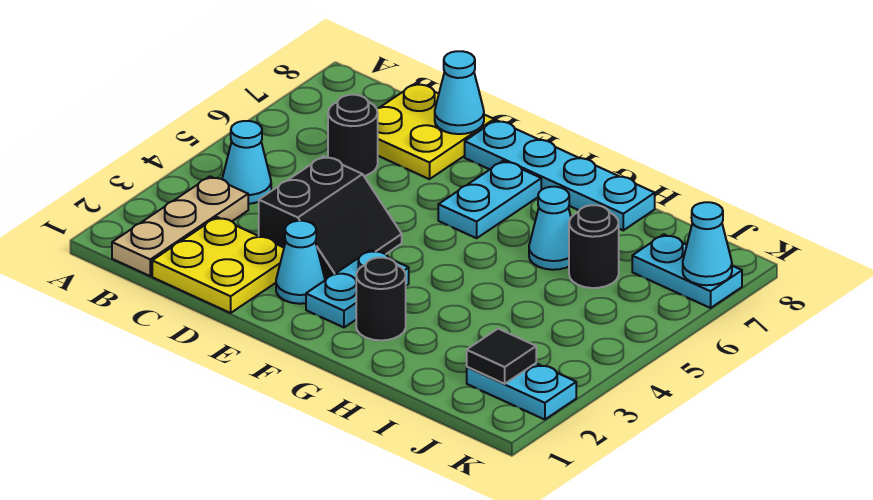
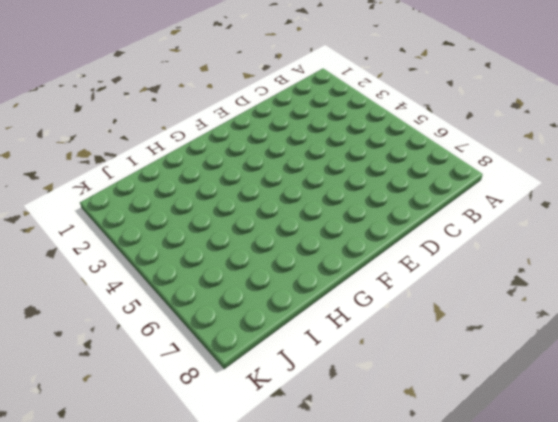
none -> tan plate B1:B3 level 1
none -> cyan cone B4 level 1
none -> yellow plate C1:D2 level 1

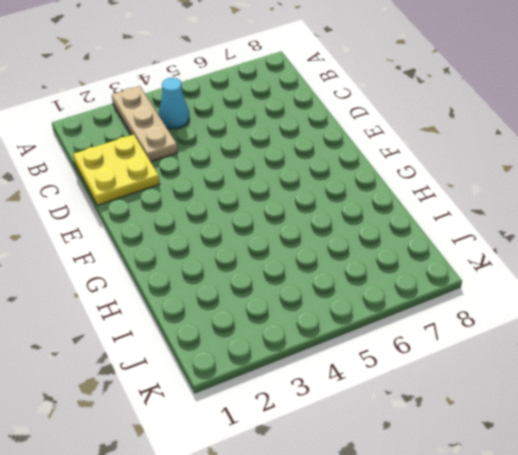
tan plate A3:C3 level 1 -> tan plate B1:B3 level 1
none -> black round brick C6 level 1
none -> yellow plate C7:D8 level 1
none -> black slope D3:E4 level 1 top D

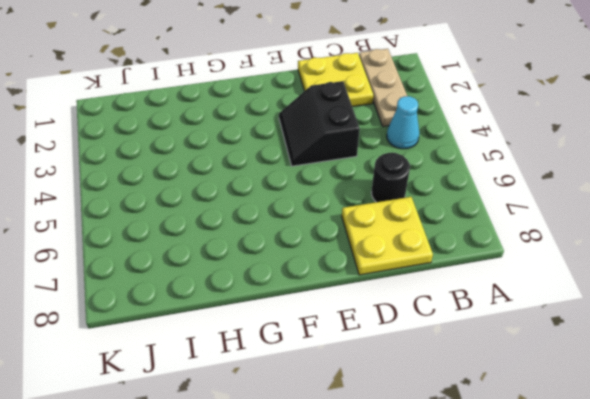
none -> cyan cone E2 level 1
none -> cyan plate E8:H8 level 1
none -> cyan plate F2:F3 level 1

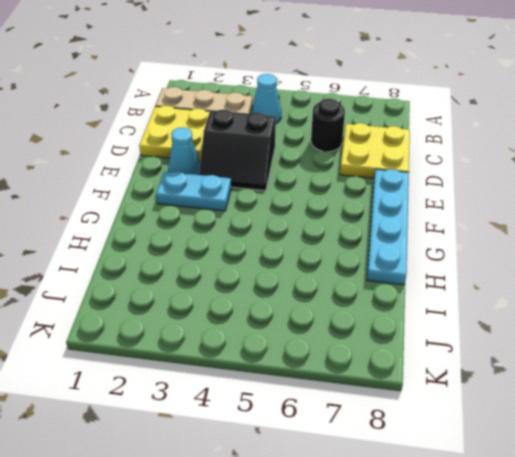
none -> cyan plate F6:F7 level 1
none -> black round brick G2 level 1
none -> cyan cone H6 level 1

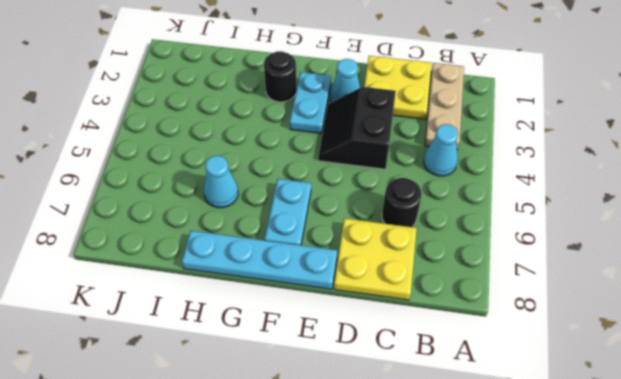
none -> black round brick I6 level 1
none -> cyan plate J2:K2 level 1
none -> cyan plate J7:K7 level 1

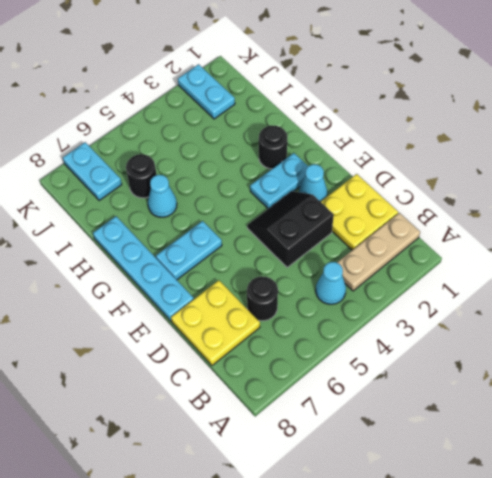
none -> cyan cone D8 level 2
none -> black tile J2 level 2
none -> cyan cone K7 level 2

